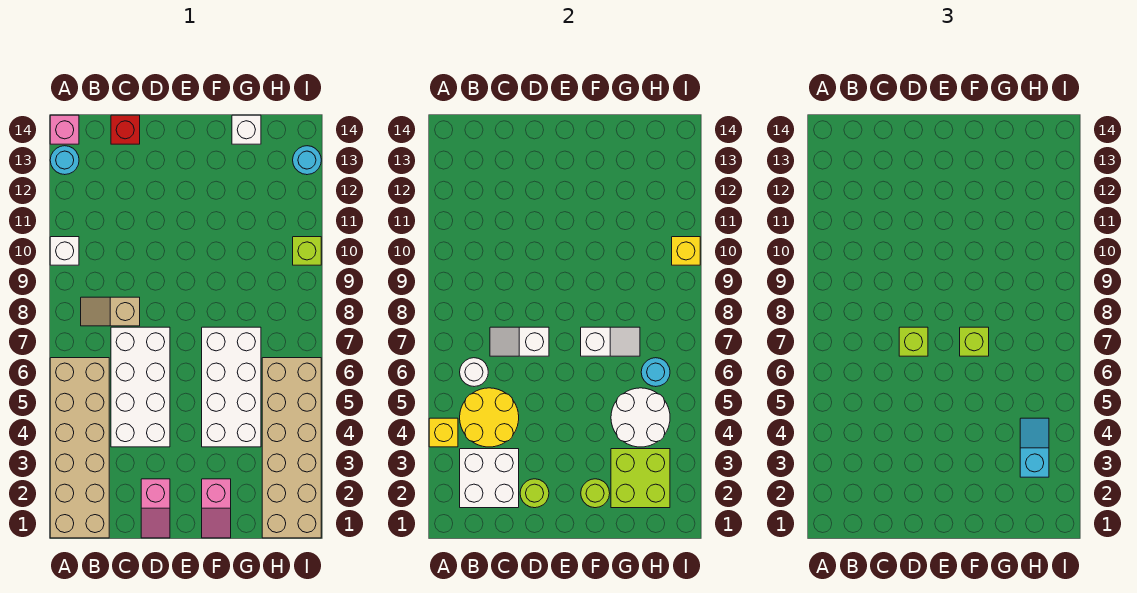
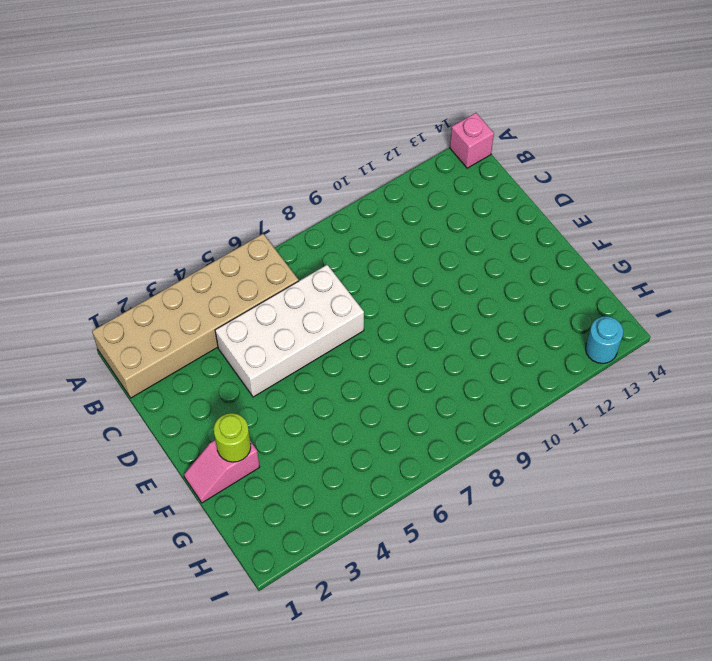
none -> white brick A10 level 1
none -> cyan round brick A13 level 1
none -> tan slope B8:C8 level 1 top C

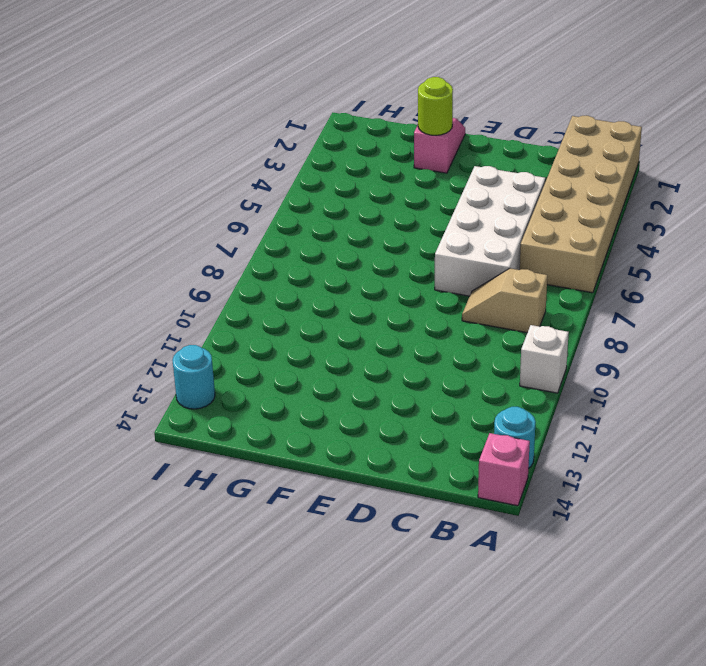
tan slope B8:C8 level 1 top B -> tan slope B8:C8 level 1 top C
none -> red brick C14 level 1
none -> pink slope D1:D2 level 1 top 2
none -> white brick F4:G7 level 1

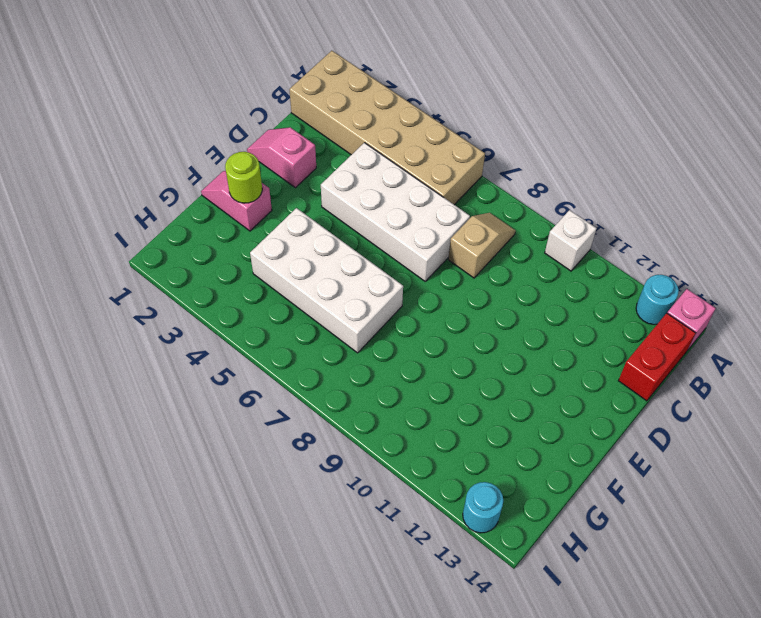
red brick B14:C14 level 1 -> red brick C14 level 1
none -> white brick G14 level 1
none -> tan brick H1:I6 level 1
none -> lime brick I10 level 1

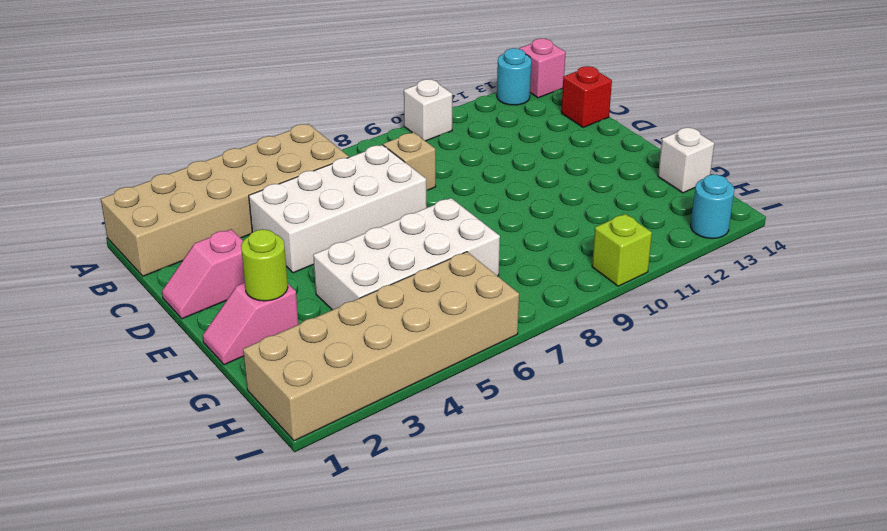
none -> yellow brick A4 level 2
none -> white brick B2:C3 level 2
none -> yellow round brick B4:C5 level 2

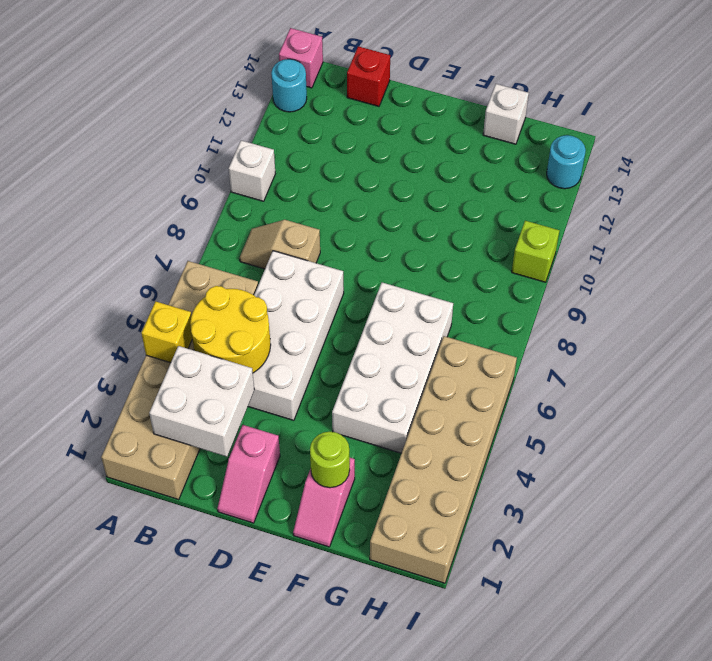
none -> white round brick B6 level 2
none -> white slope C7:D7 level 2 top D
none -> lime round brick D2 level 2

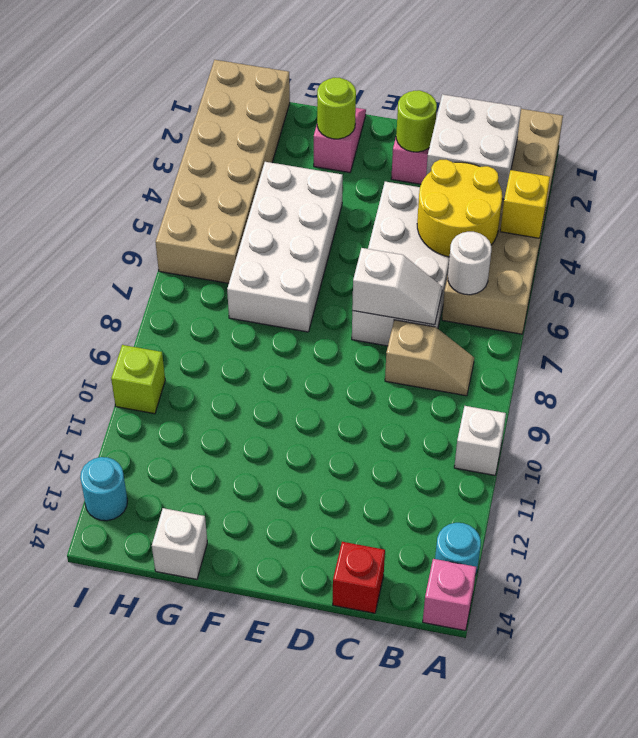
none -> white slope F7:G7 level 2 top F
none -> lime brick G2:H3 level 2
none -> white round brick G4:H5 level 2

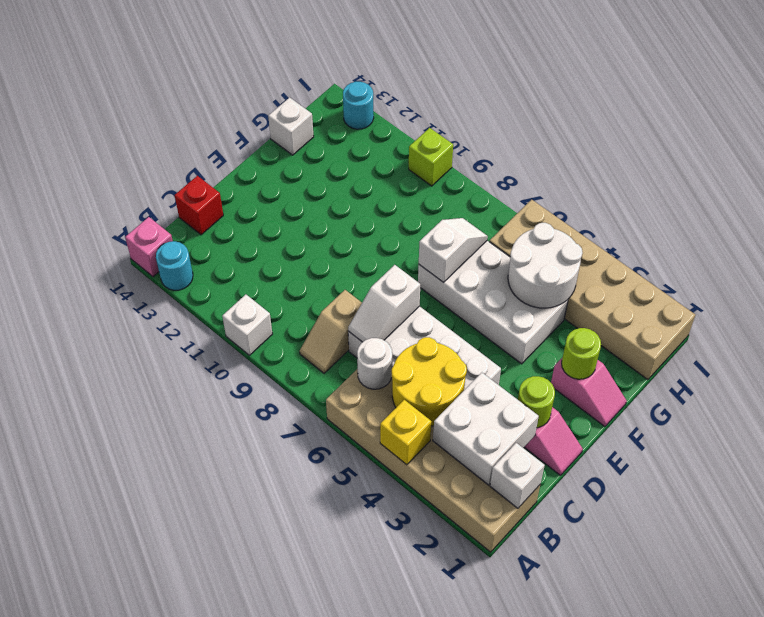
white brick B1 level 2 -> none
none -> lime brick G2:H3 level 2
none -> cyan round brick H6 level 2
none -> yellow brick I10 level 2

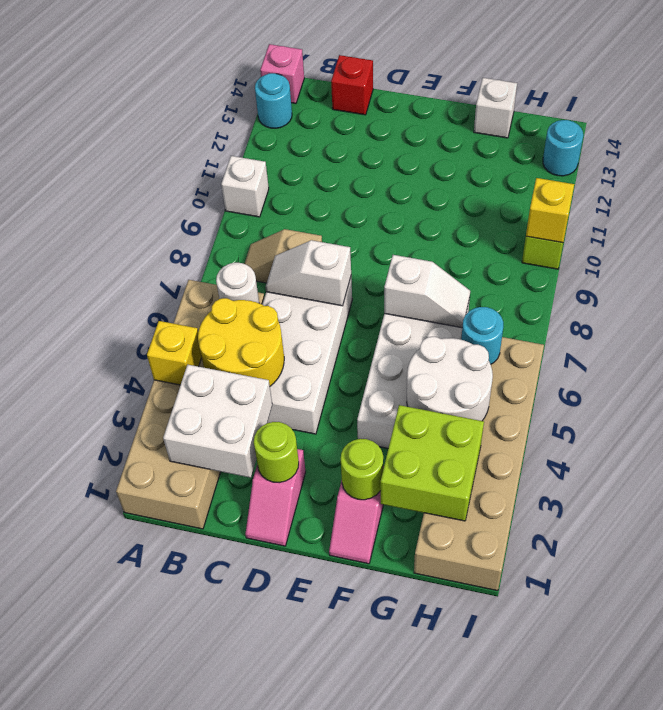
none -> lime brick D7 level 3
none -> lime brick F7 level 3
none -> cyan slope H3:H4 level 3 top 3

